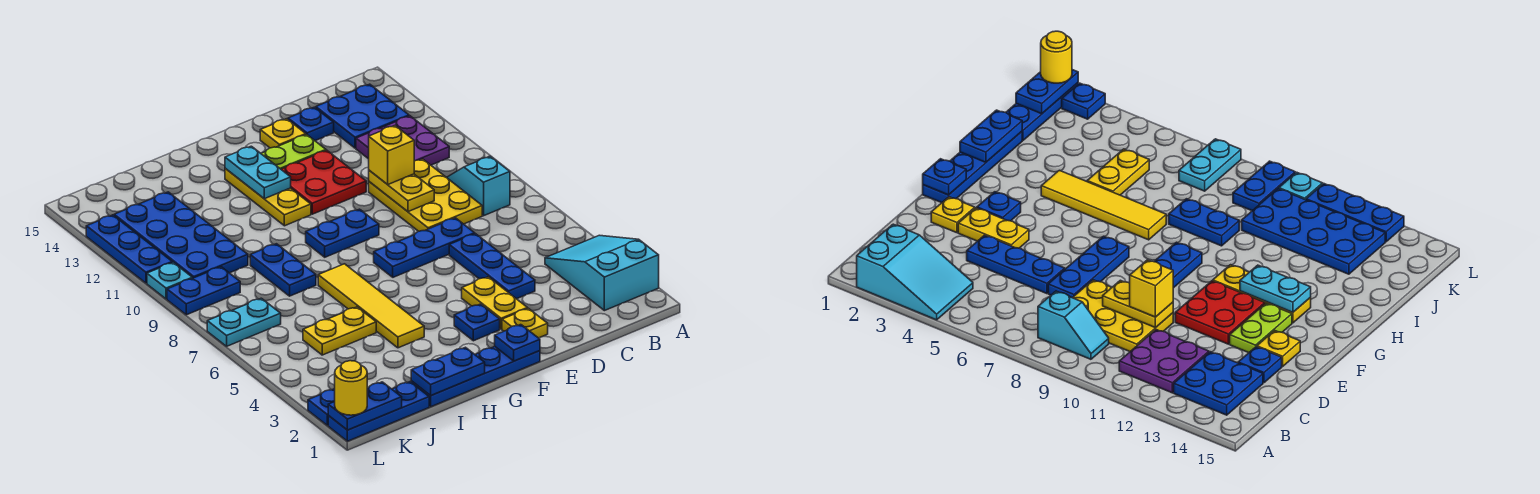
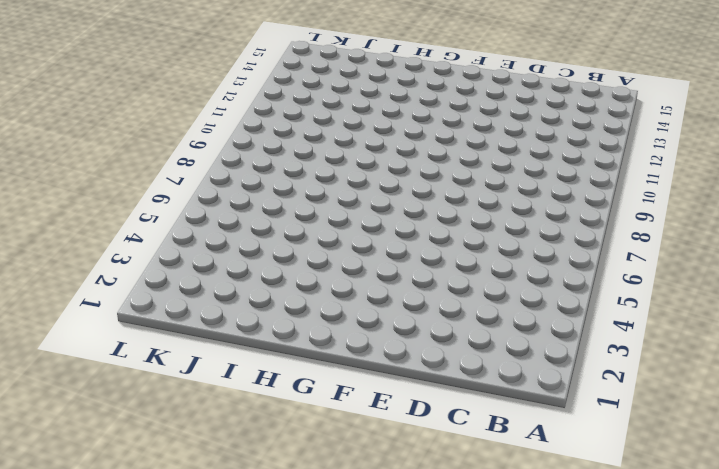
none -> cyan slope A2:B4 level 1 top 2
none -> cyan slope B8:B9 level 1 top 8
none -> purple plate B11:C12 level 1
none -> blue plate B13:C14 level 1

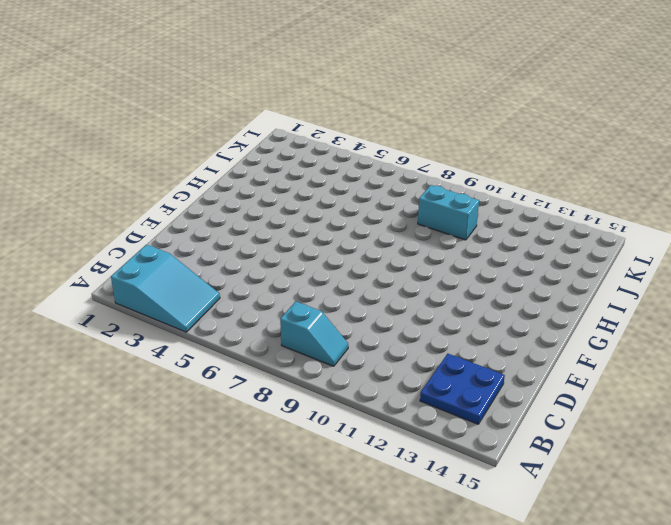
cyan brick J9:J10 level 1 -> blue plate J10:K13 level 1
none -> purple plate B11:C12 level 1
none -> yellow plate C8:D10 level 1
none -> blue plate D4:D6 level 1
none -> blue plate D7:F7 level 1

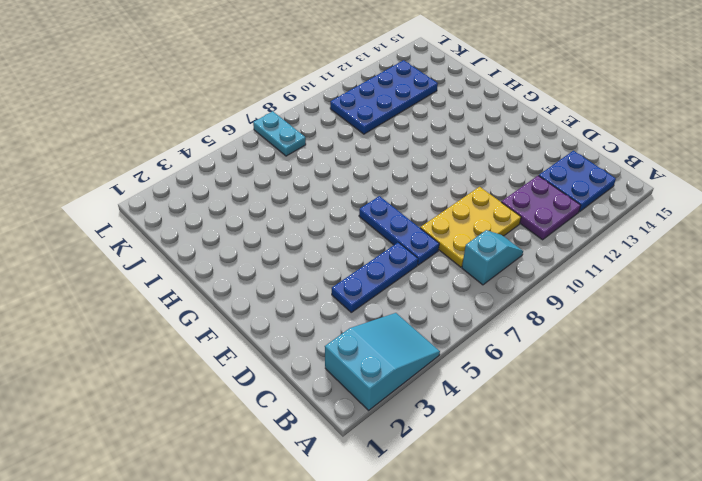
none -> blue plate D14 level 1
none -> yellow plate E2 level 1
none -> yellow plate E3:E4 level 1
none -> red plate E11:F12 level 1

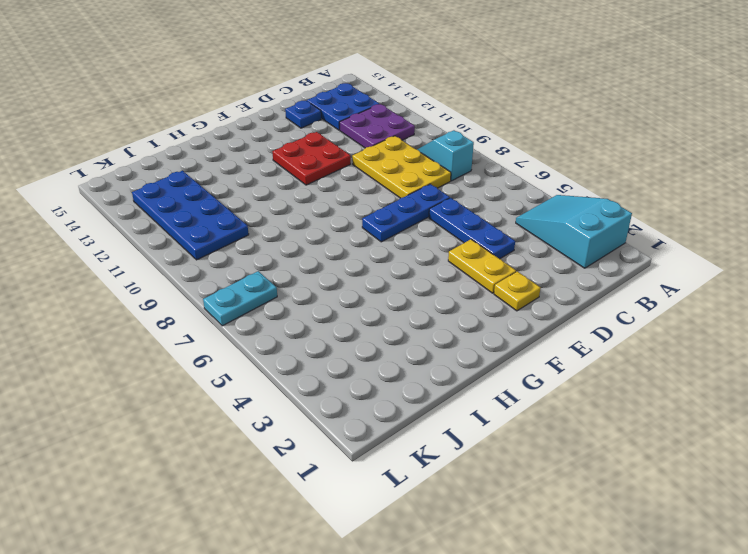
none -> lime plate E13:F13 level 1
none -> yellow plate E14 level 1
none -> blue plate F1:I1 level 1
none -> blue plate F3 level 1

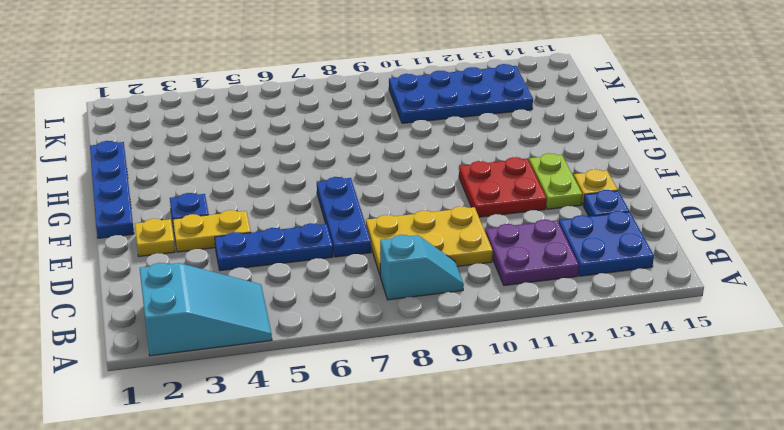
none -> blue plate F9:G9 level 1
none -> yellow plate G11:G13 level 1
none -> yellow tile H4:H7 level 1
none -> yellow plate I5:J5 level 1

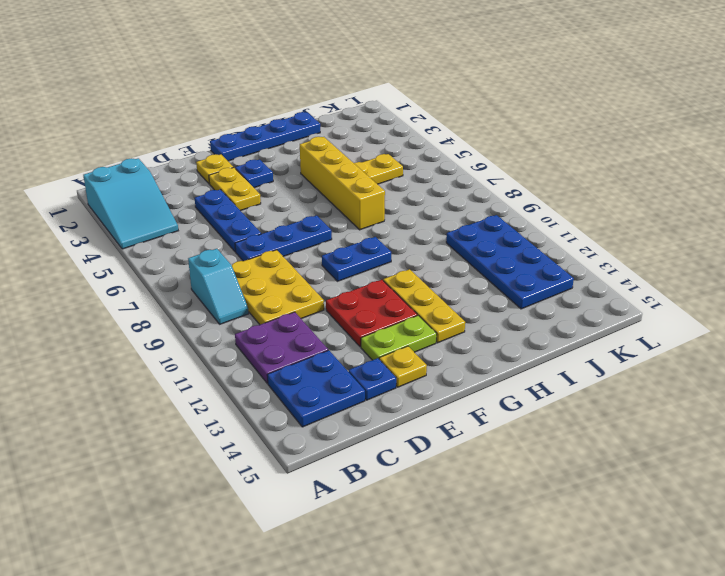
yellow brick H4:H7 level 1 -> yellow tile H4:H7 level 1
none -> blue plate I8:I9 level 1
none -> blue plate J1:L1 level 1
none -> cyan plate K7:L7 level 1
none -> blue plate K9:L9 level 1

